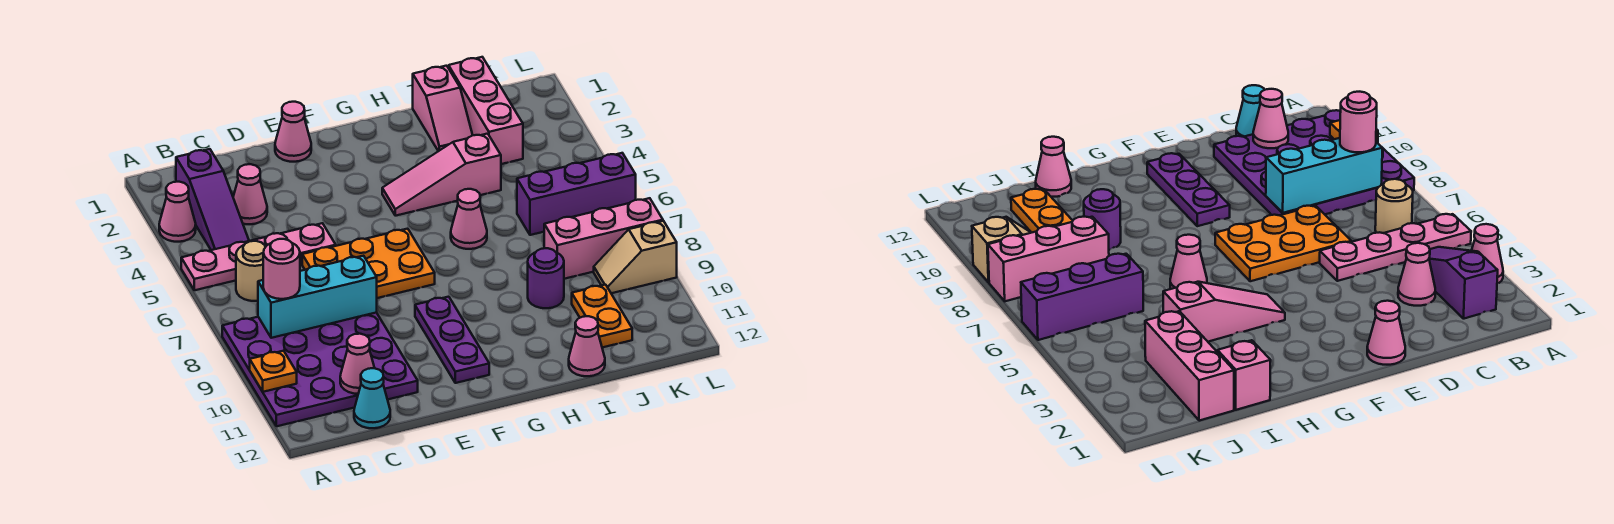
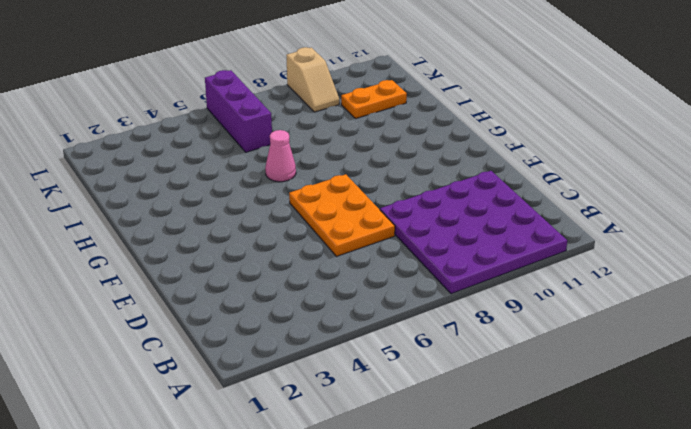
none -> pink cone A3 level 1
none -> pink plate A5:D5 level 1
none -> purple slope B2:B4 level 1 top 2

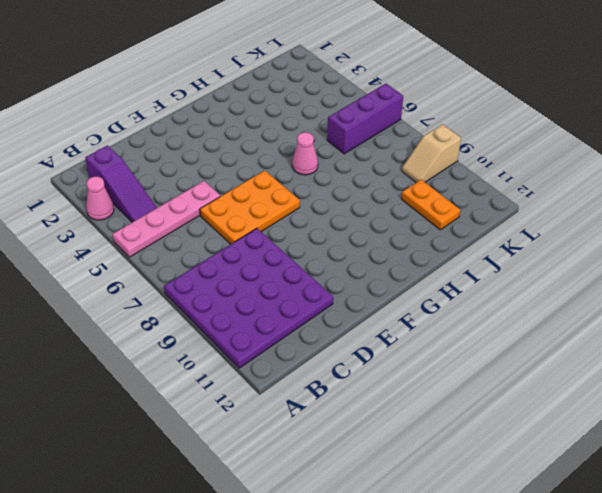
none -> tan round brick B6 level 1
none -> pink cone C3 level 1
none -> cyan cone C12 level 1

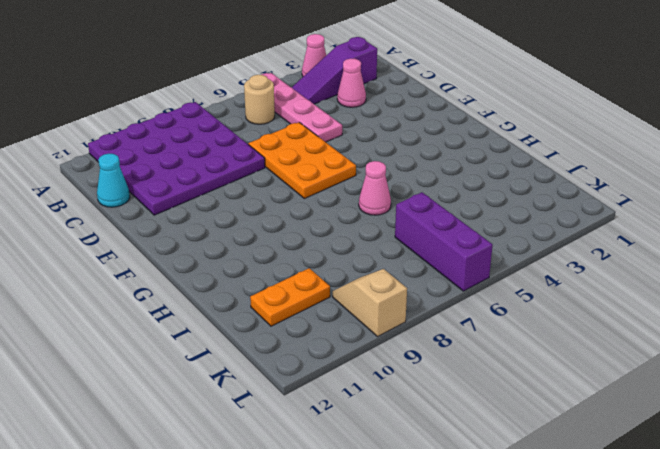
none -> pink cone E1 level 1
none -> purple plate F9:F11 level 1
none -> pink slope G4:I4 level 1 top I

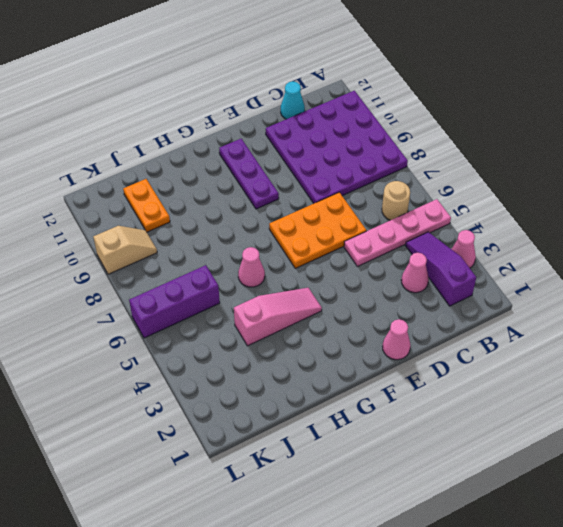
none -> pink slope I1:I2 level 1 top 1
none -> purple round brick I9 level 1
none -> pink cone I12 level 1

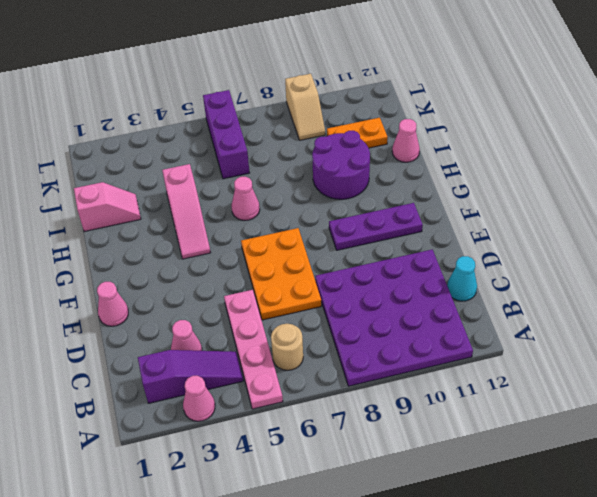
purple round brick H9:I10 level 1 -> purple round brick I9 level 1
none -> pink brick J1:J3 level 1
none -> pink brick J8:L8 level 1
none -> orange plate A10 level 2

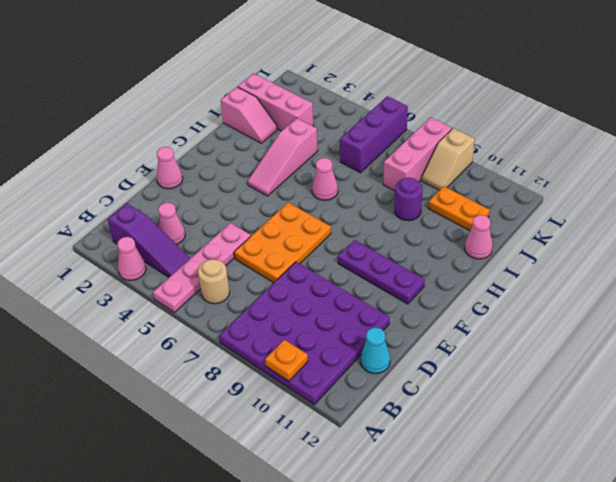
none -> cyan brick B8:D8 level 2
none -> pink cone C11 level 2
none -> pink round brick B8 level 3

